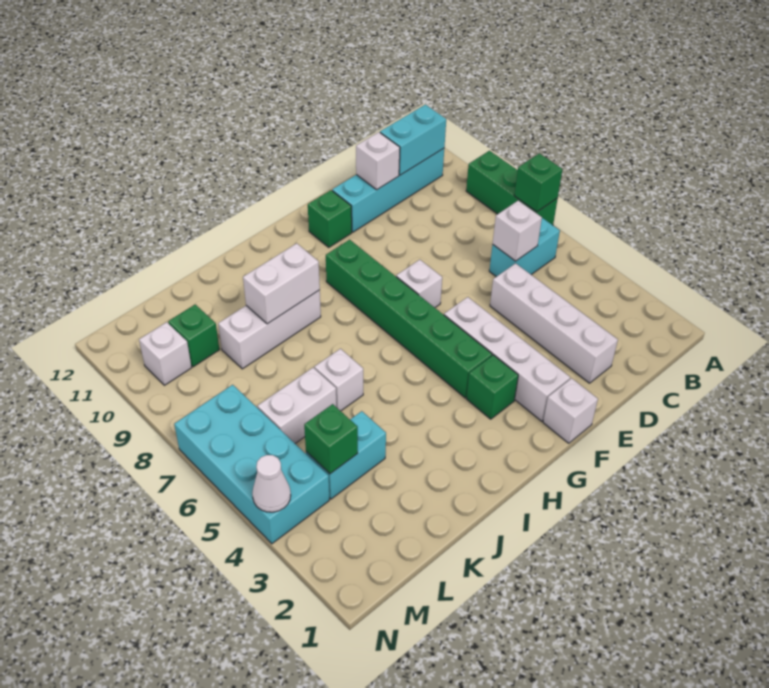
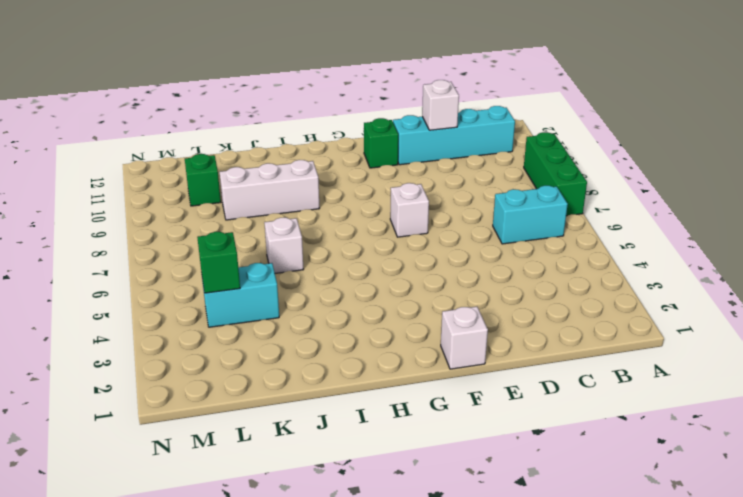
none -> white brick D2:D5 level 1
none -> white brick F2:F5 level 1
none -> green brick G3 level 1

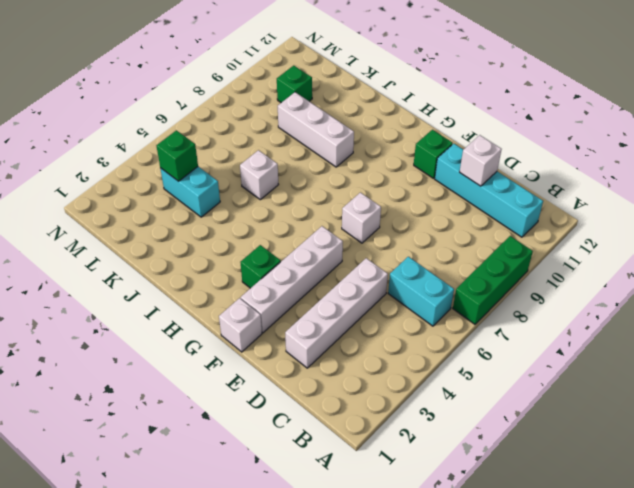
none -> green brick G4:G9 level 1
none -> white brick K6:L6 level 1
none -> cyan brick M4:N7 level 1

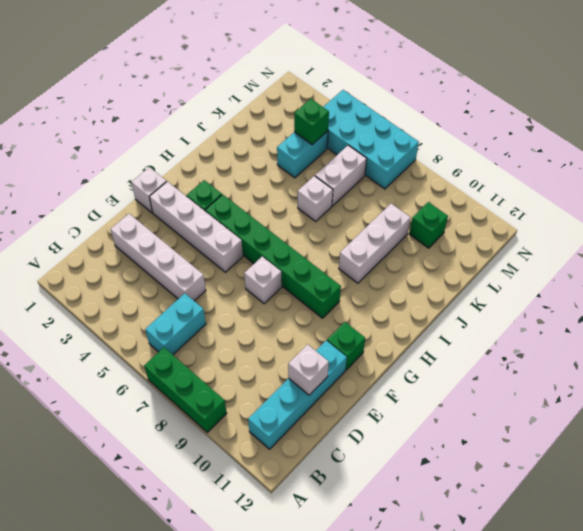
none -> white brick M10 level 1
none -> green brick A7 level 2
none -> cyan brick B11:C11 level 2

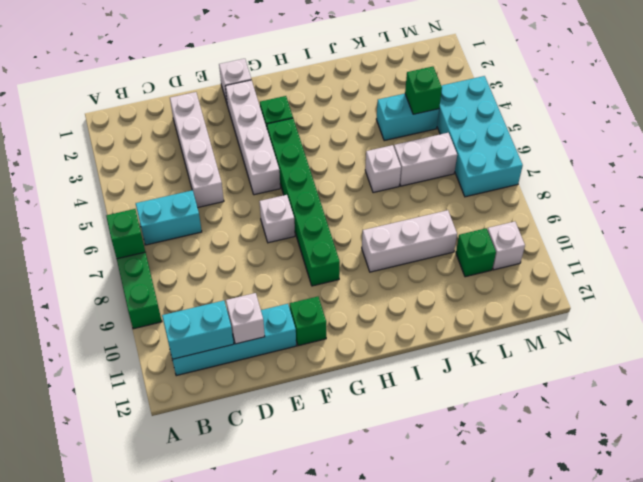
none -> white brick C6 level 2
none -> white brick I9:J9 level 2
none -> white cone N4 level 2

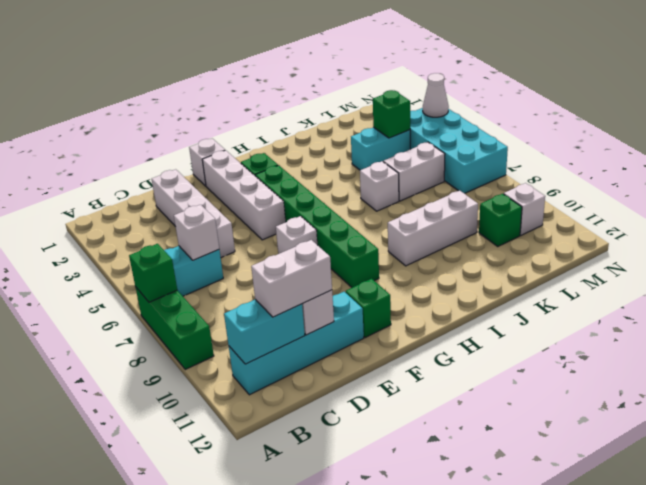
white brick C11:D11 level 3 -> white brick I9:J9 level 2

